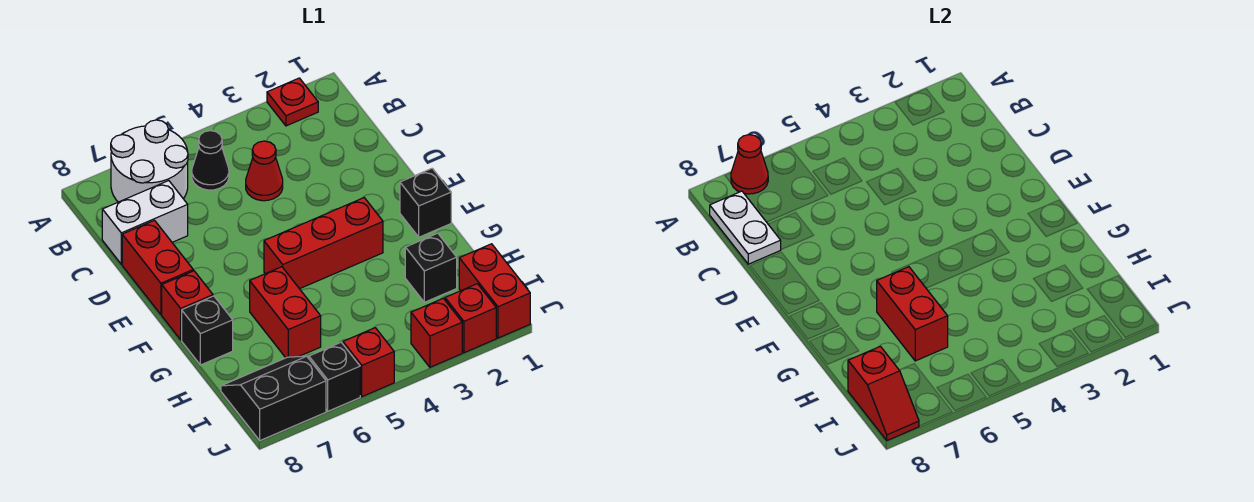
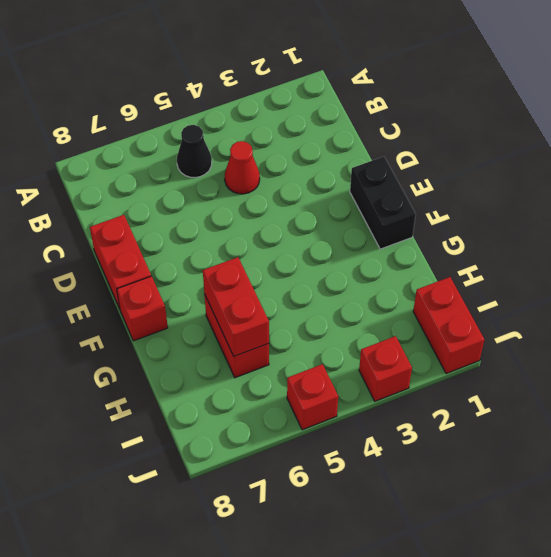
black brick E1:F1 level 1 -> black brick F1 level 1
none -> red plate A2 level 1
none -> white round brick A6:B7 level 1
none -> white brick C7:C8 level 1

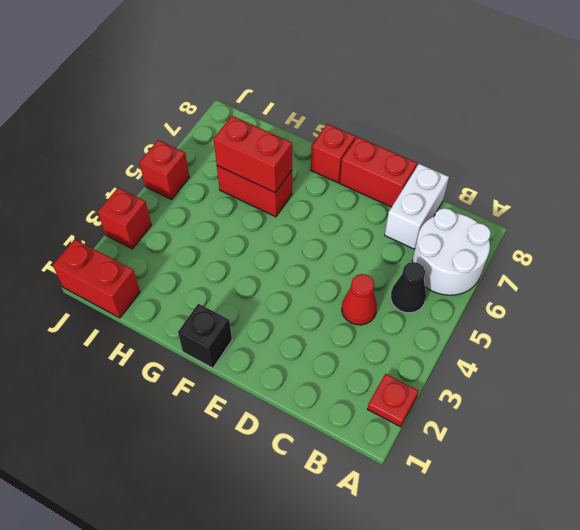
none -> red brick F3:F5 level 1
none -> black brick G8 level 1
none -> black brick H2 level 1

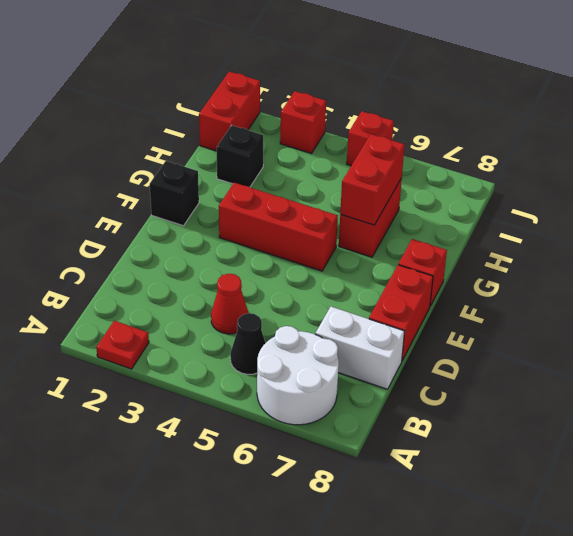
none -> black brick G8 level 1
none -> black slope I7:J8 level 1 top J
none -> red brick J2 level 1

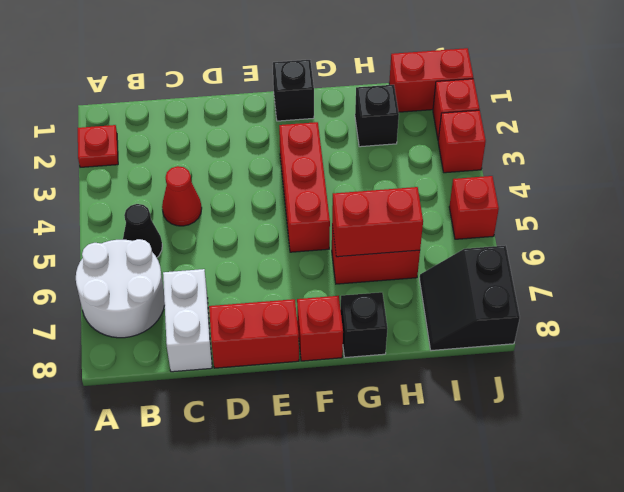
none -> black brick J6 level 1
none -> red cone A7 level 2
none -> white plate B8:C8 level 2

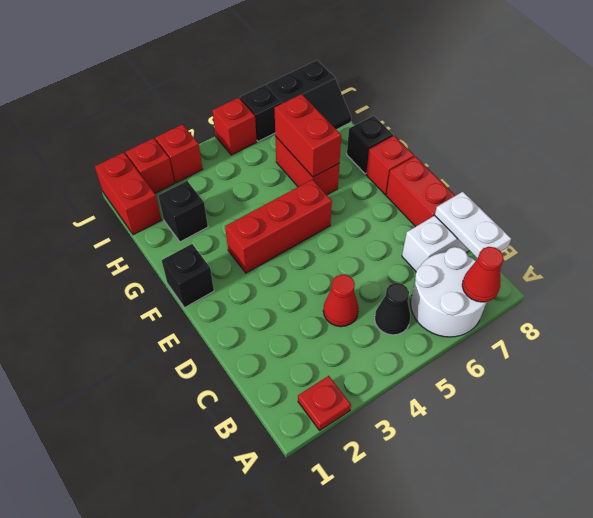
none -> red slope I8:J8 level 2 top I

